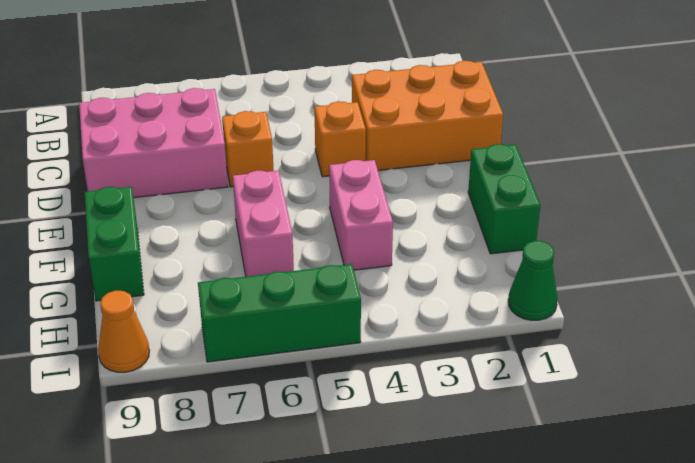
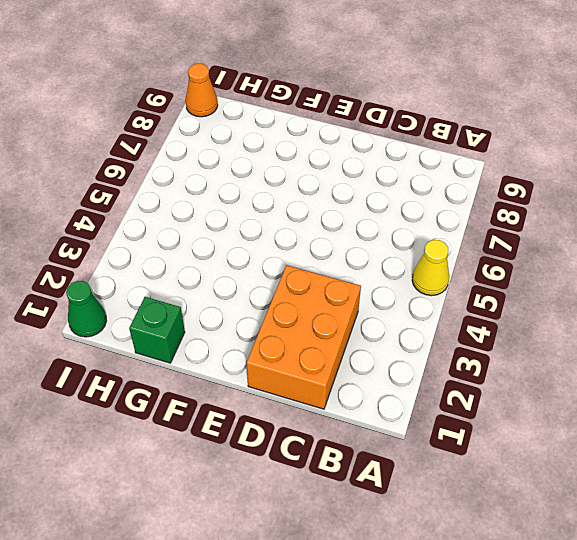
yellow cone A5 level 1 -> none
green brick G1 level 1 -> green brick F1:G1 level 1
none -> pink brick C7:D9 level 1
none -> orange brick D4 level 1

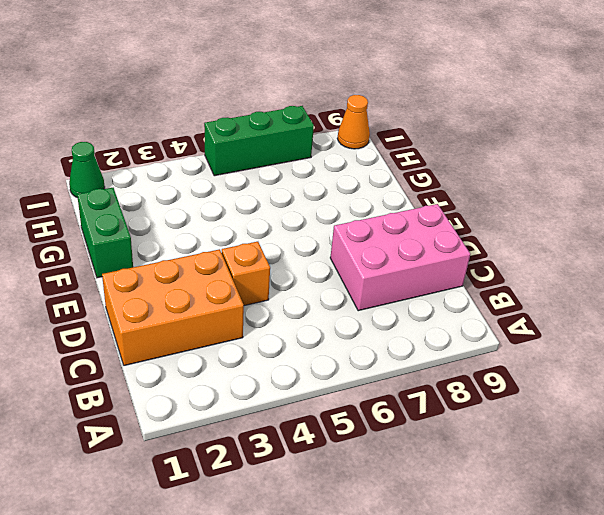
none -> orange brick D6 level 1
none -> pink brick F4:G4 level 1

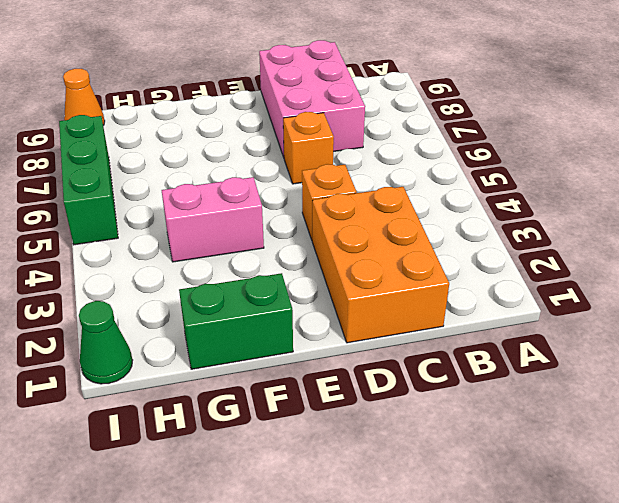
none -> pink brick F6:G6 level 1
none -> green brick F9:G9 level 1

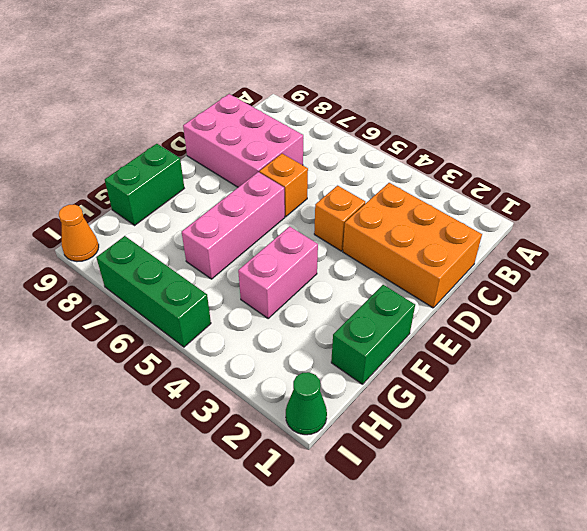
pink brick E6:G6 level 1 -> pink brick F6:G6 level 1

